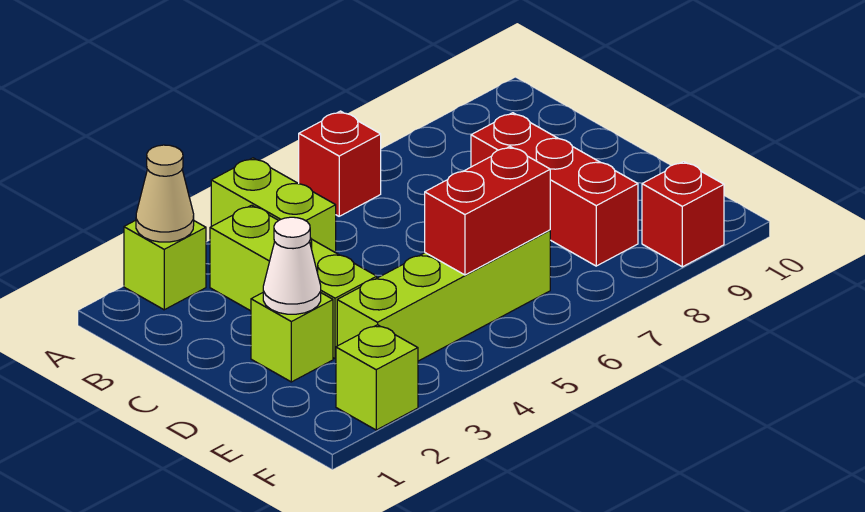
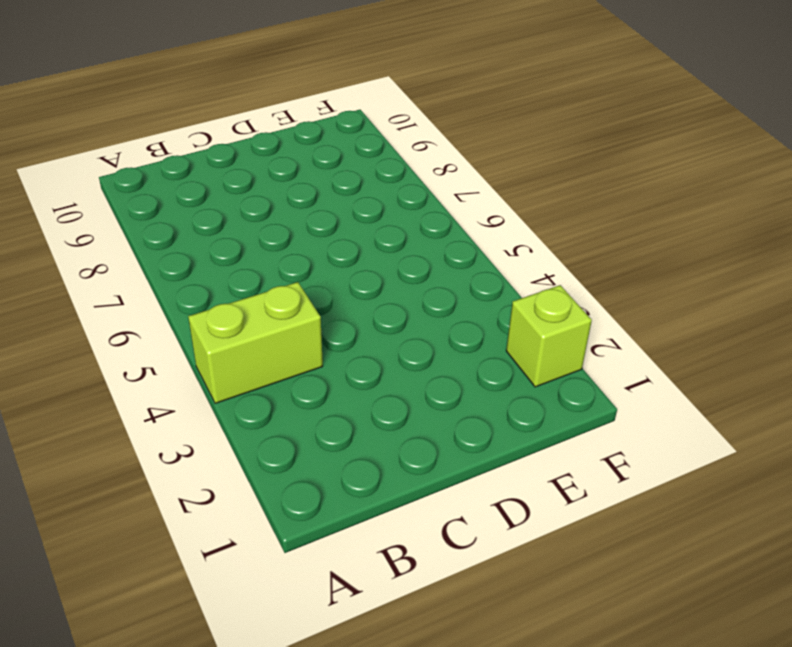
none -> lime brick A2 level 1
none -> red brick A6 level 1
none -> lime brick B3:D3 level 1

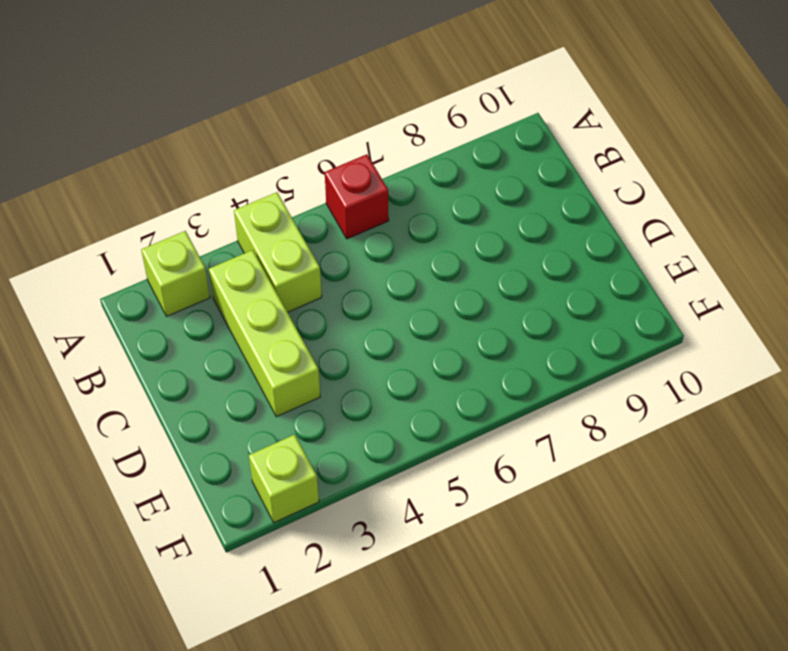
none -> red brick C8:E8 level 1
none -> lime brick D2 level 1
none -> lime brick E3:E6 level 1

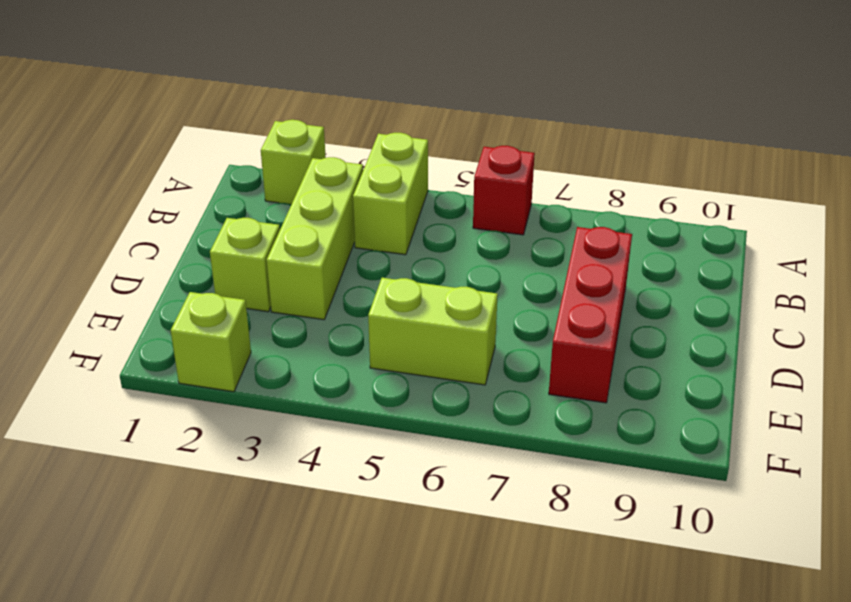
lime brick E5:E6 level 1 -> lime brick E3:E6 level 1
none -> red brick F9 level 1
none -> tan cone A2 level 2
none -> white cone D2 level 2

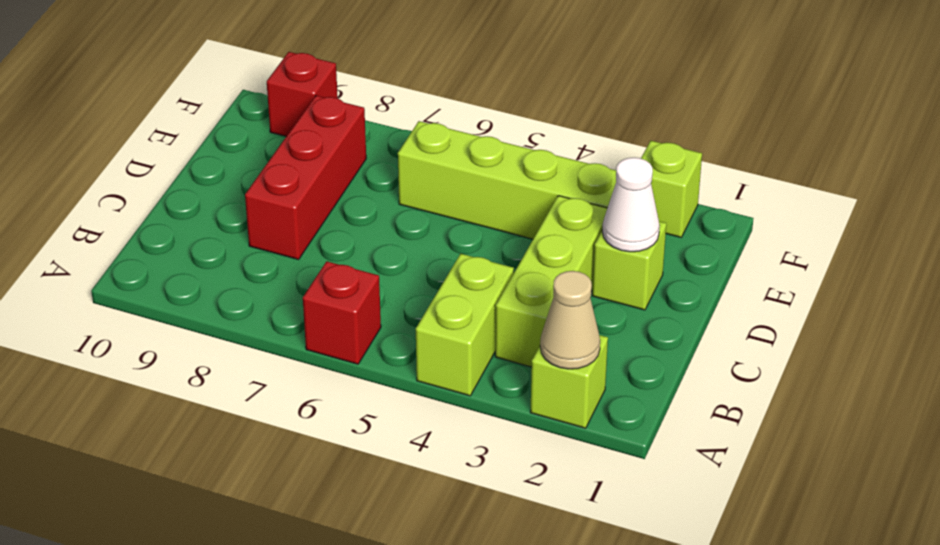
none -> red brick E5:E6 level 2

